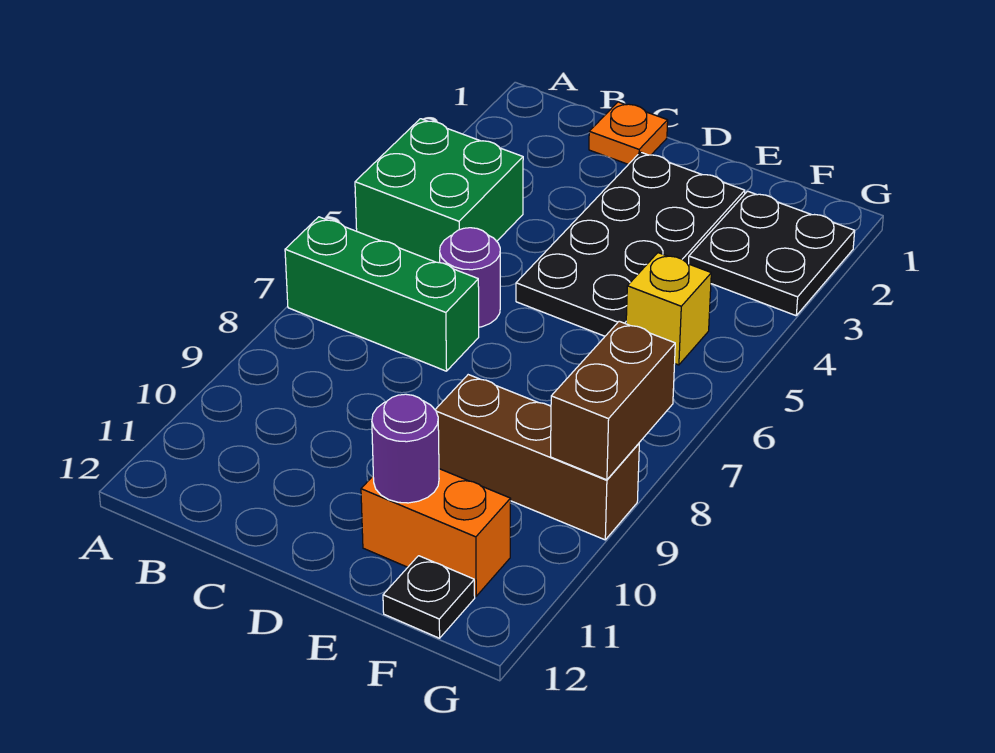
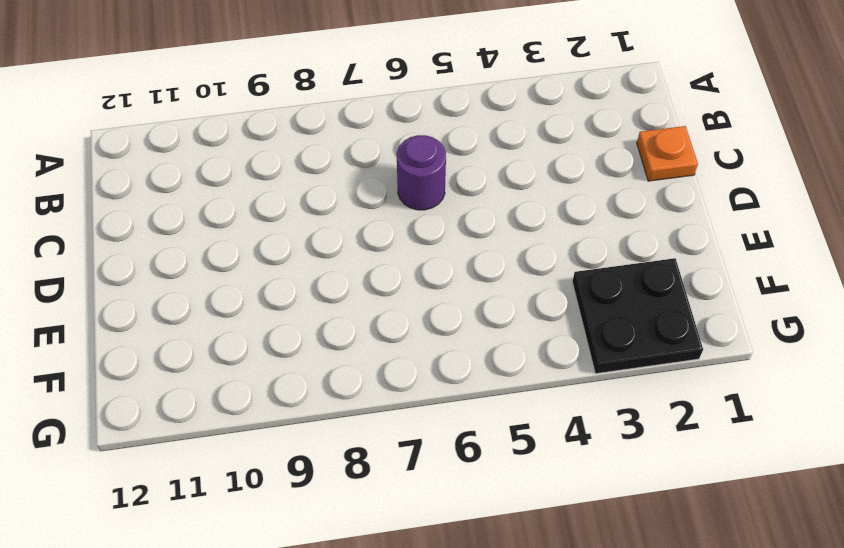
none -> green brick A4:B5 level 1
none -> green brick A7:C7 level 1
none -> black plate D2:E5 level 1

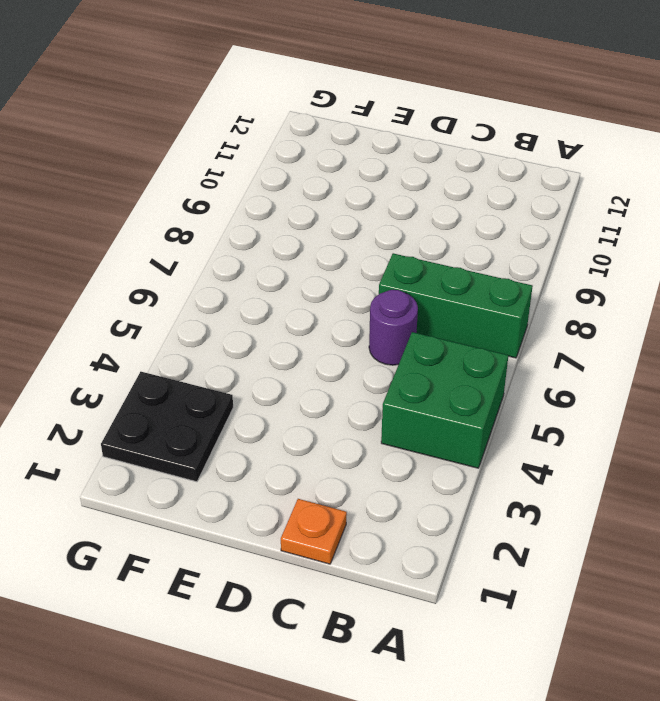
none -> black plate D2:E5 level 1
none -> brown brick E9:G9 level 1
none -> orange brick E11:F11 level 1

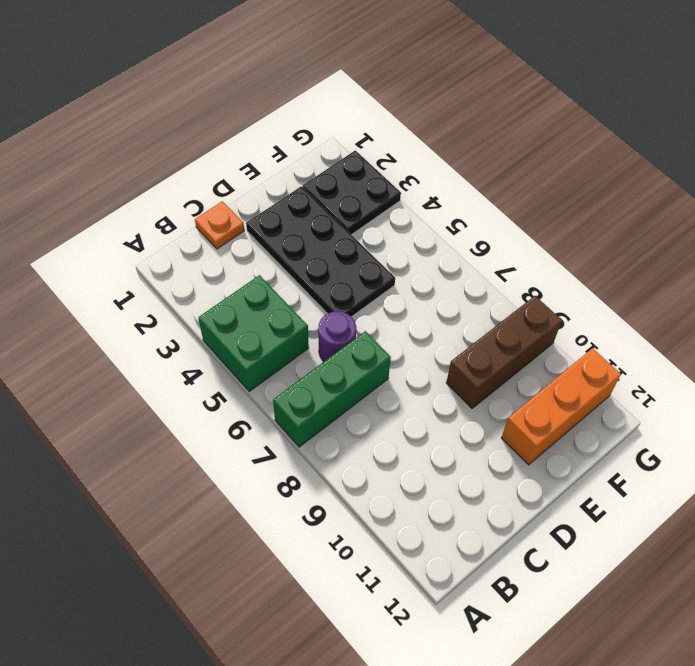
orange brick E11:G11 level 1 -> orange brick E11:F11 level 1
none -> yellow brick F5 level 1
none -> black plate F12 level 1
none -> purple round brick E11 level 2

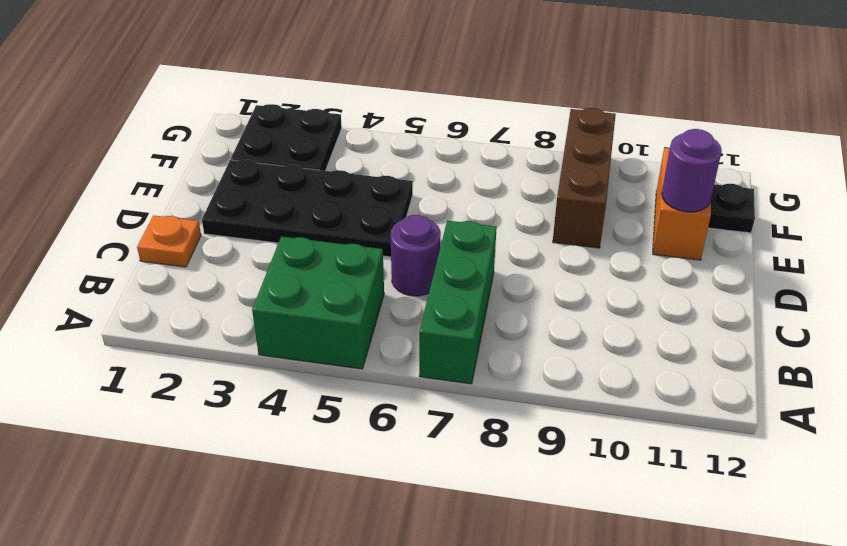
none -> yellow brick F5 level 1
none -> brown brick G8:G9 level 2

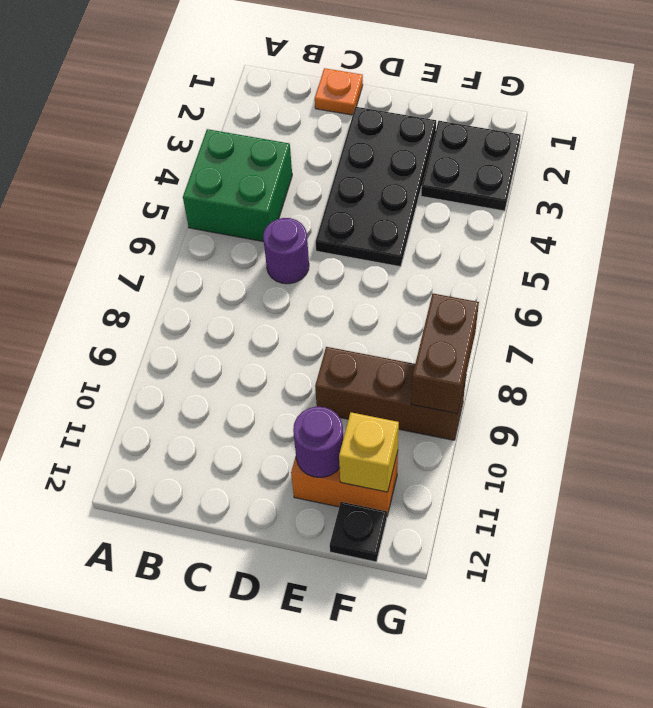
yellow brick F11 level 2 -> yellow brick F5 level 1
none -> green brick A7:C7 level 1

